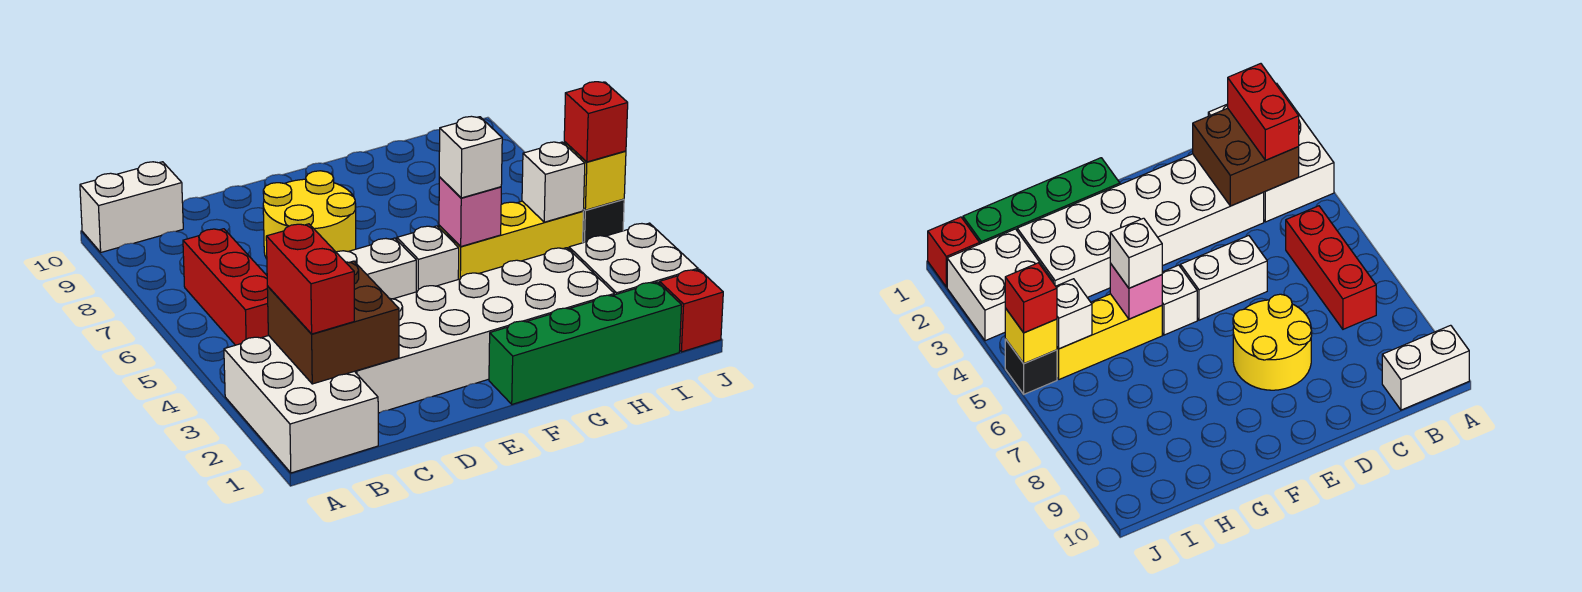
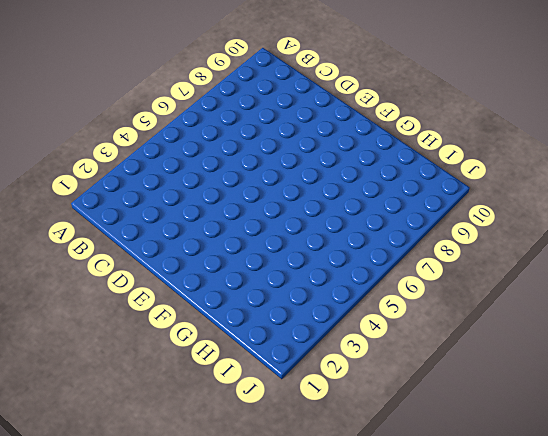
none -> white brick A1:B3 level 1
none -> white brick A10:B10 level 1
none -> red brick B5:B7 level 1

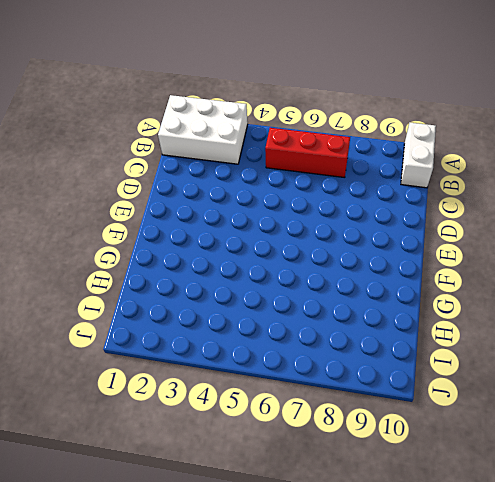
none -> white brick C2:H3 level 1
none -> white brick D5:E5 level 1
none -> yellow round brick D7:E8 level 1

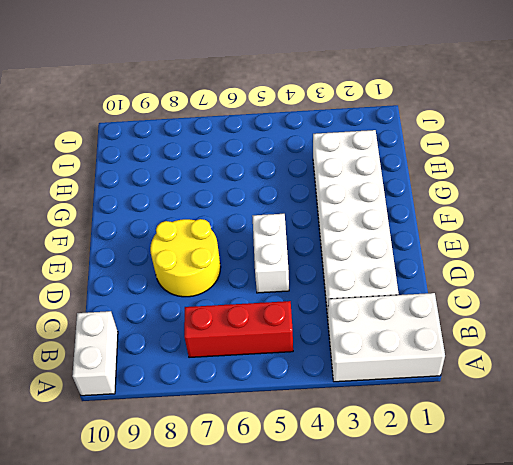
none -> green brick F1:I1 level 1
none -> white brick F5 level 1
none -> yellow brick G5:I5 level 1

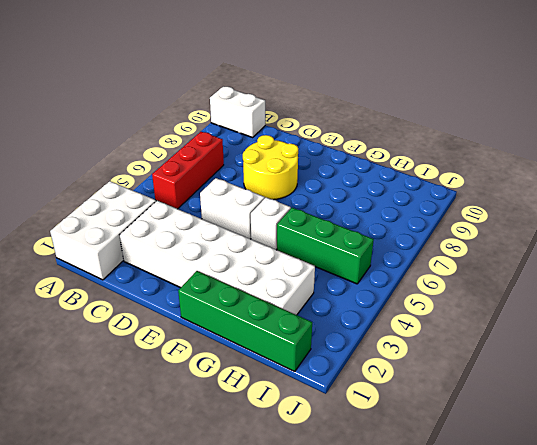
green brick G5:I5 level 1 -> yellow brick G5:I5 level 1
none -> white brick I2:J3 level 1
none -> red brick J1 level 1
none -> black brick J5 level 1

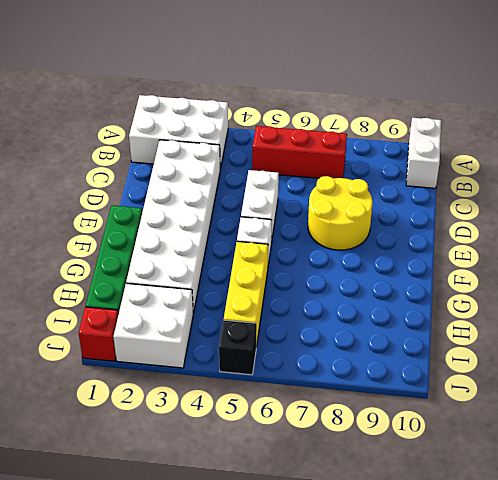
none -> brown brick B2:C3 level 2
none -> pink brick G5 level 2
none -> white brick I5 level 2

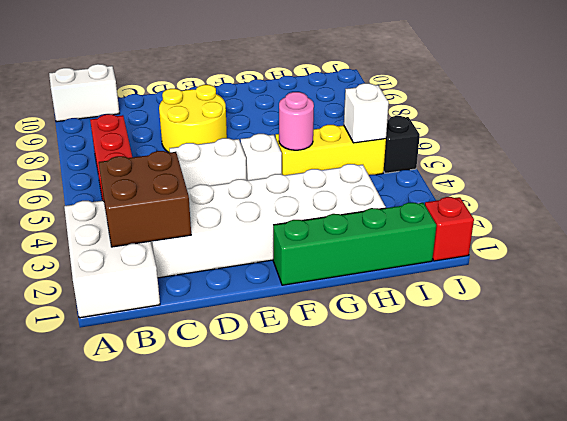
pink round brick G5 level 2 -> pink brick G5 level 2
none -> white brick I2:J3 level 1
none -> yellow brick J5 level 2
none -> red brick B2:B3 level 3

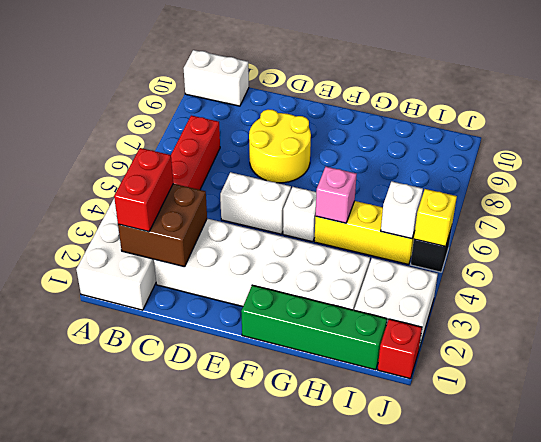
none -> white brick G5 level 3
none -> red brick J5 level 3

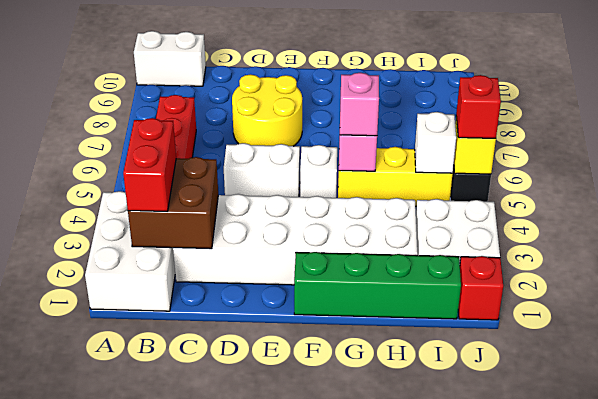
pink brick G5 level 3 -> white brick G5 level 3

